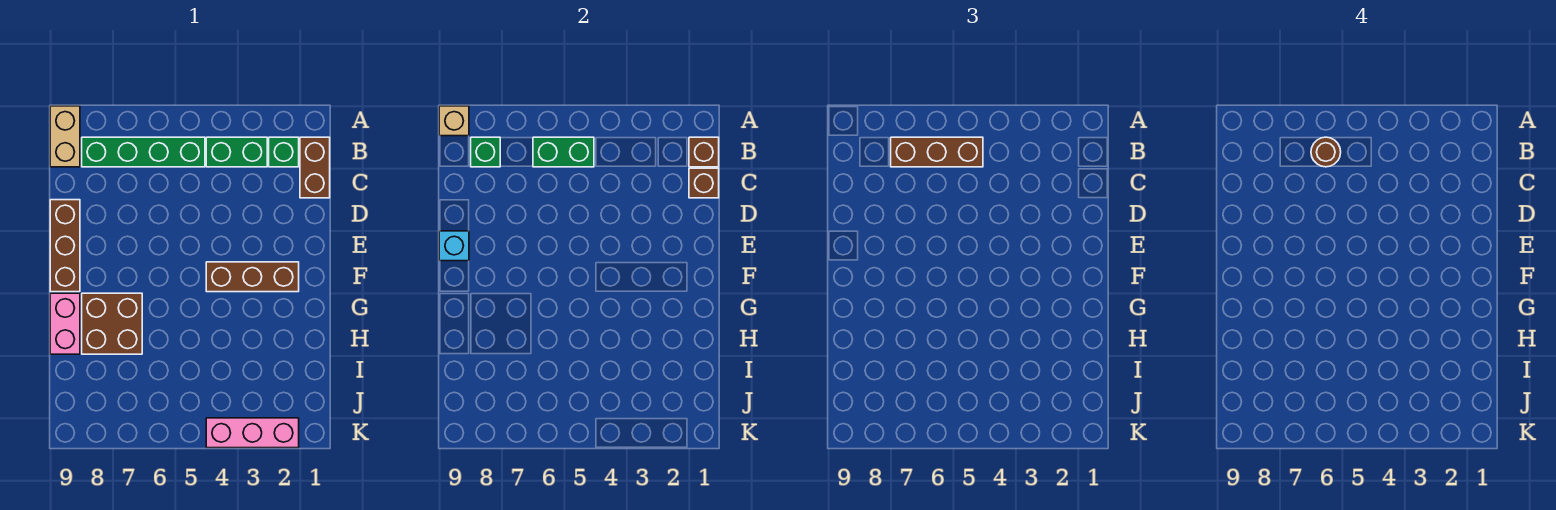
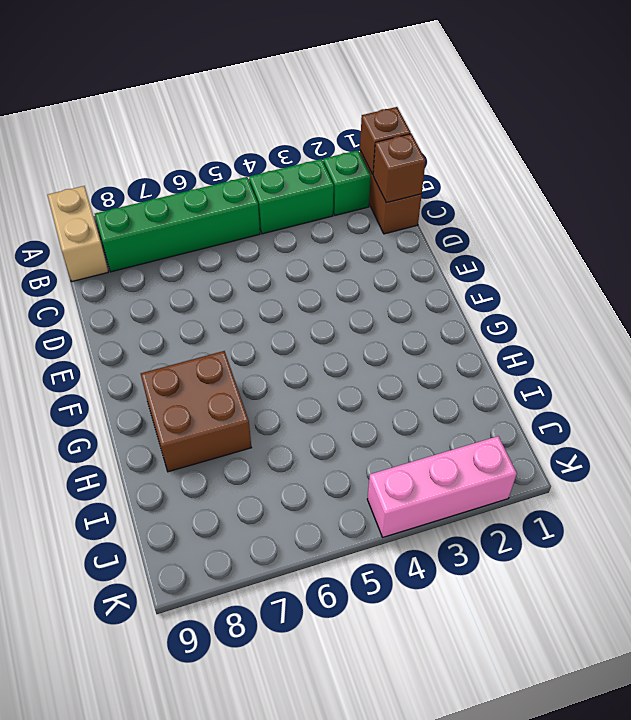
none -> brown brick D9:F9 level 1
none -> brown brick F2:F4 level 1
none -> pink brick G9:H9 level 1

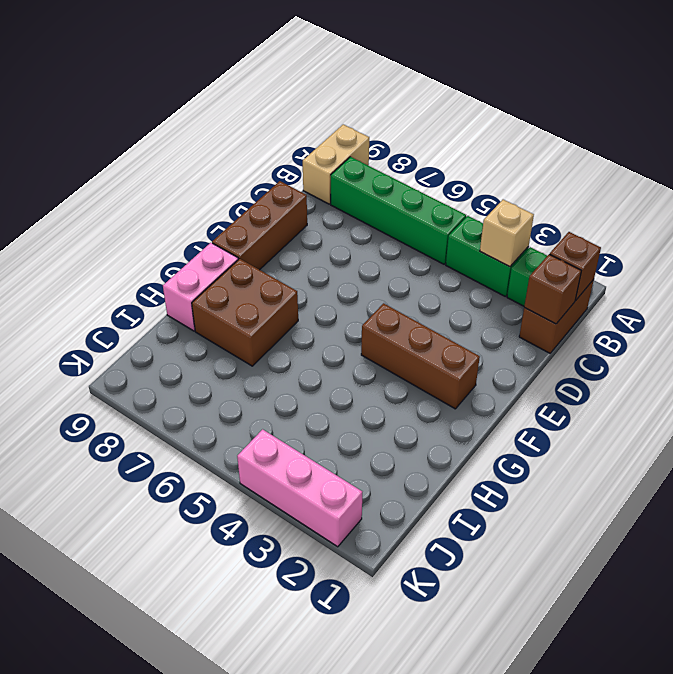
tan brick B3 level 2 -> tan brick A9 level 2
none -> green brick B5:B6 level 2
none -> green brick B8 level 2
none -> cyan brick E9 level 2

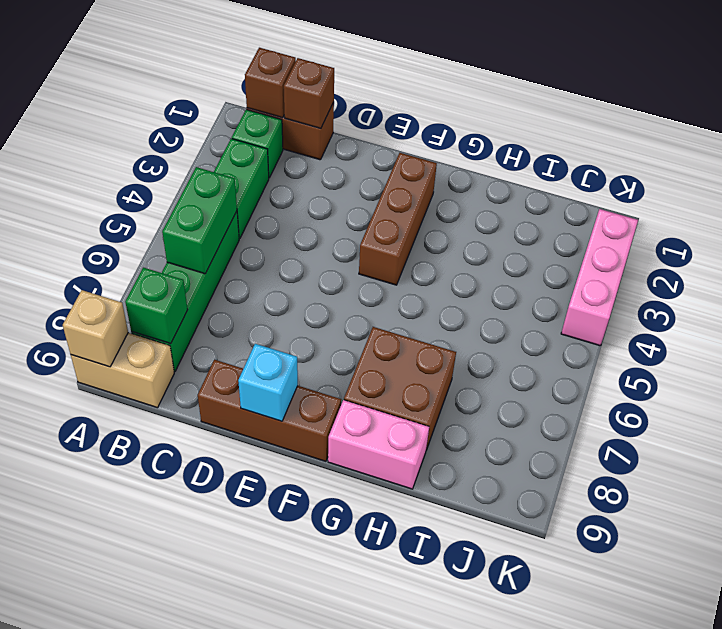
none -> brown brick B5:B7 level 3
none -> brown round brick B6 level 4

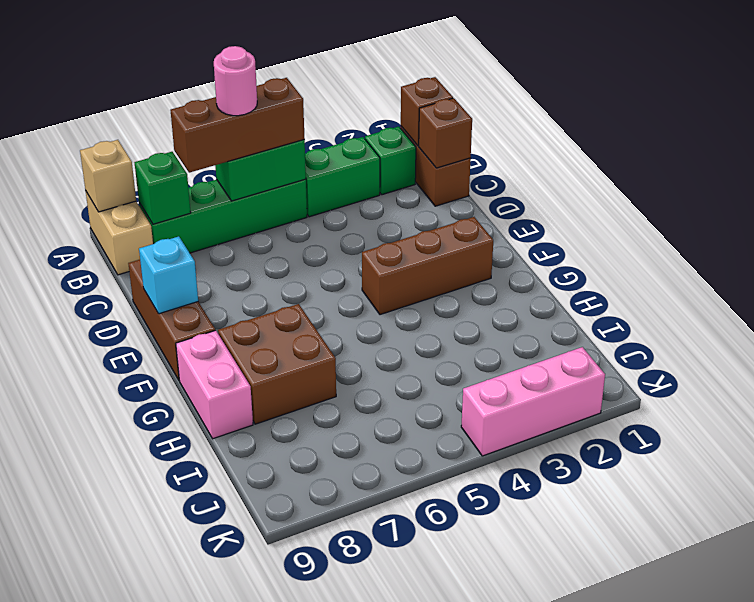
pink round brick B6 level 4 -> brown round brick B6 level 4

